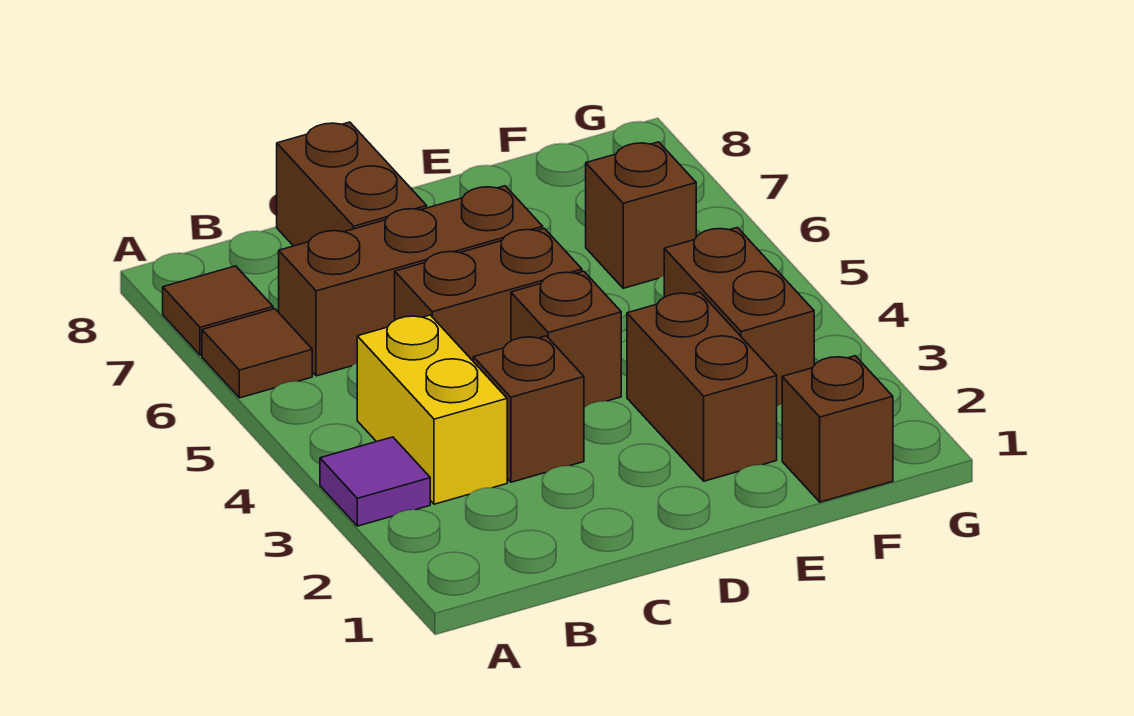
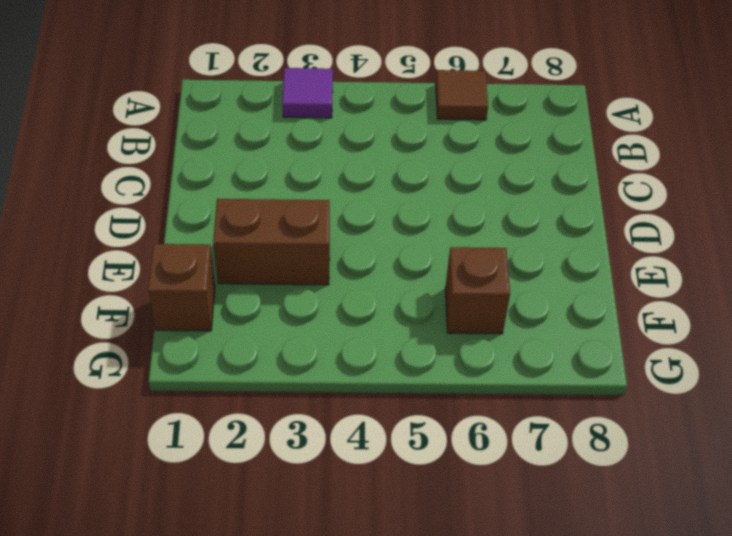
none -> brown tile A7 level 1
none -> yellow brick B3:B4 level 1
none -> brown brick B6:D6 level 1

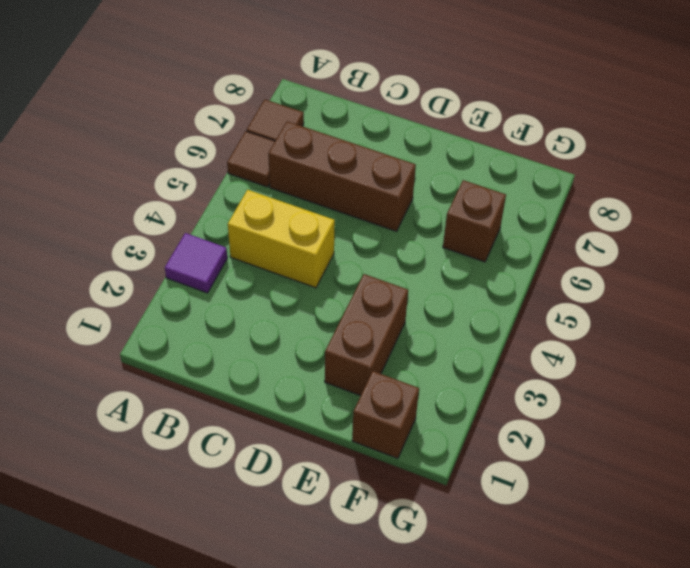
yellow brick B4:C4 level 1 -> yellow brick B3:B4 level 1
none -> brown brick C3 level 1
none -> brown brick C5:D5 level 1
none -> brown brick C7:C8 level 1

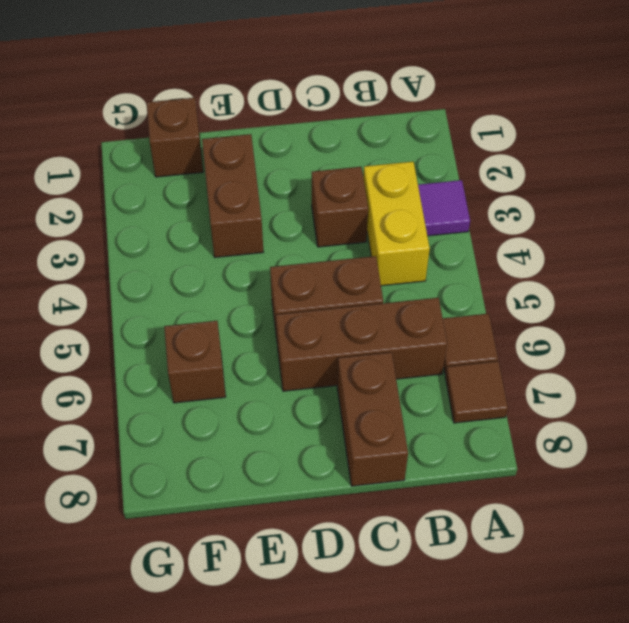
none -> brown brick D4 level 1
none -> brown brick F3:F4 level 1

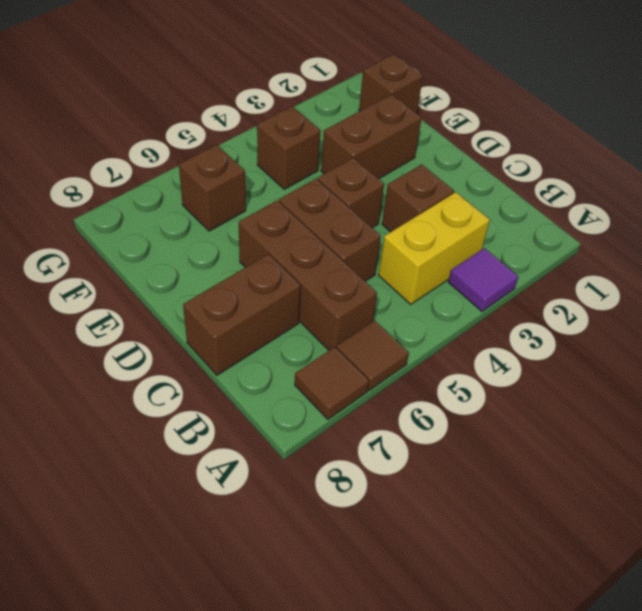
brown brick F4 level 1 -> brown brick F3:F4 level 1

